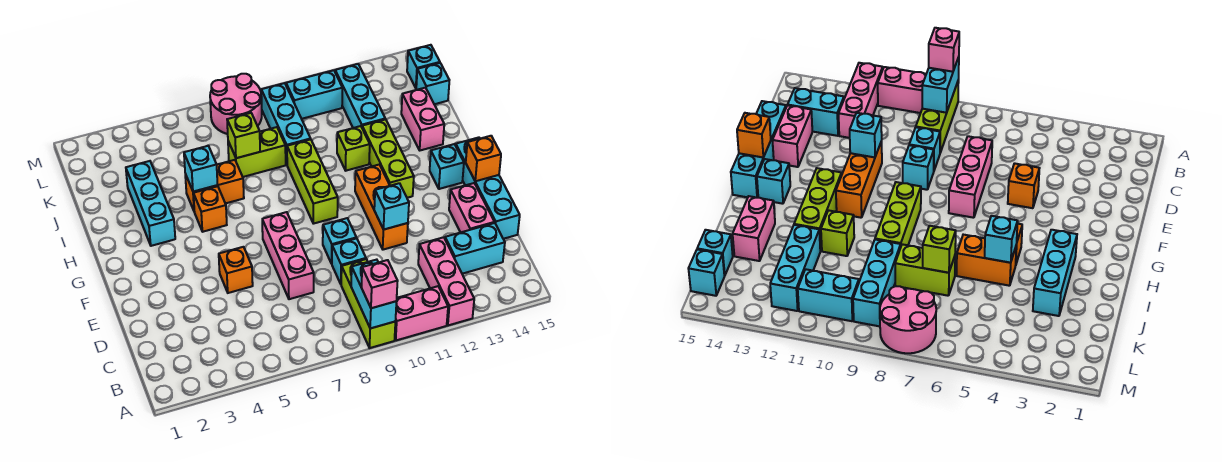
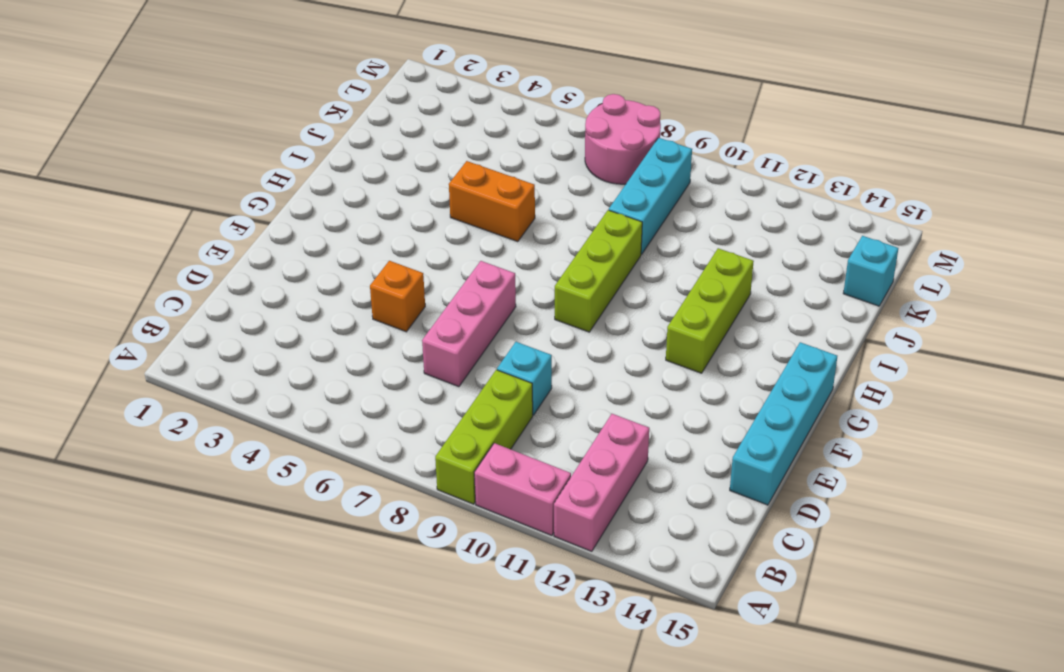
none -> cyan brick C13:C14 level 1
none -> pink brick D14:E14 level 1
none -> cyan brick E9 level 1
none -> orange brick E11:G11 level 1

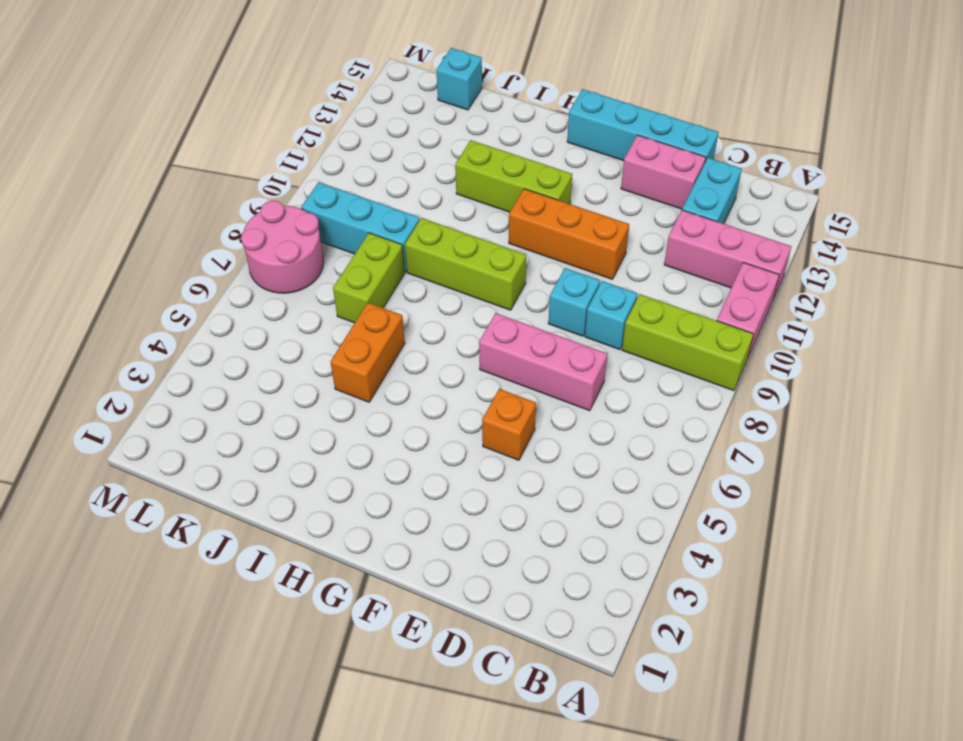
none -> cyan brick G14 level 1
none -> cyan brick H3:J3 level 1
none -> orange brick H5 level 1
none -> lime brick I11 level 1

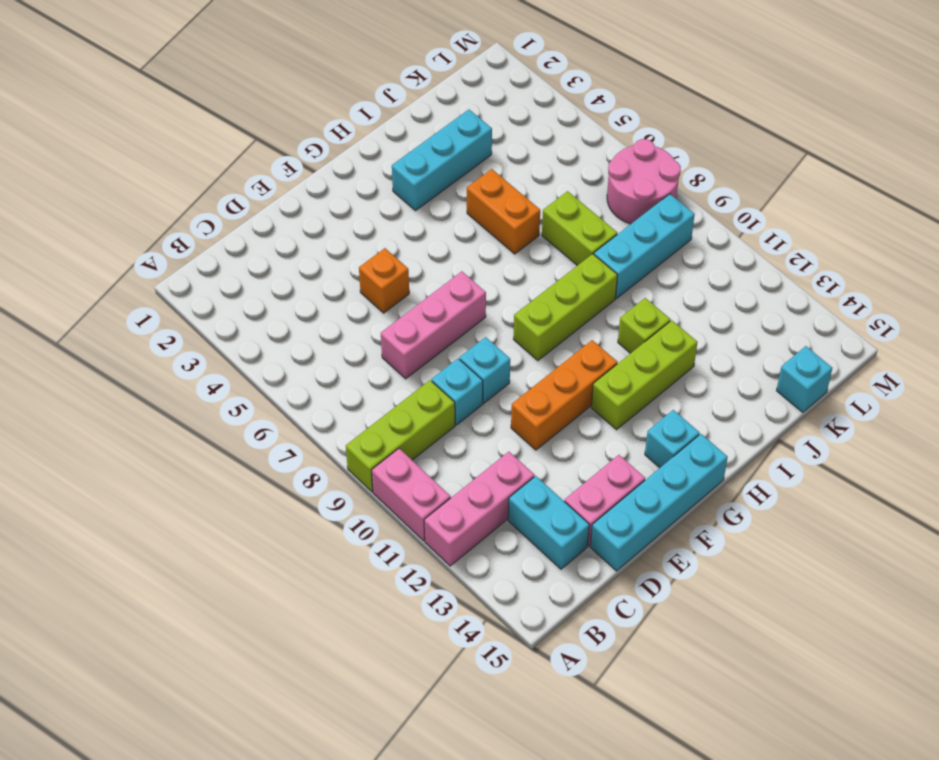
none -> orange brick H5 level 1
none -> pink brick I14:J14 level 1
none -> cyan brick J12:L12 level 1
none -> cyan brick L10:L11 level 1

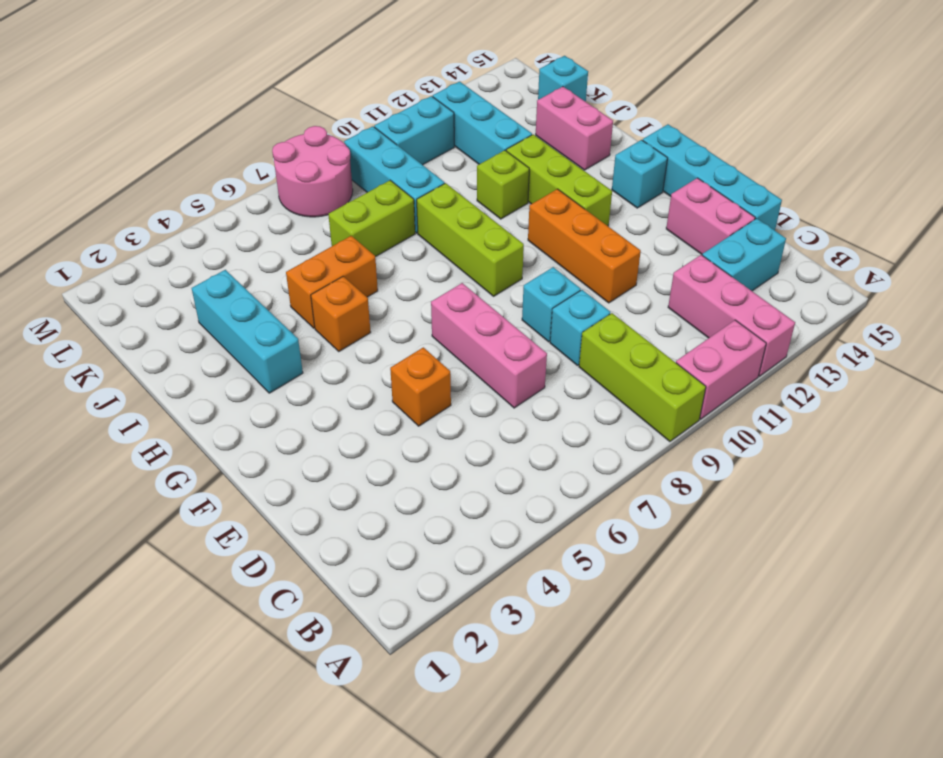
none -> cyan brick L15 level 1
none -> cyan brick A9:B9 level 2
none -> cyan brick E11 level 2
none -> orange brick F15 level 2

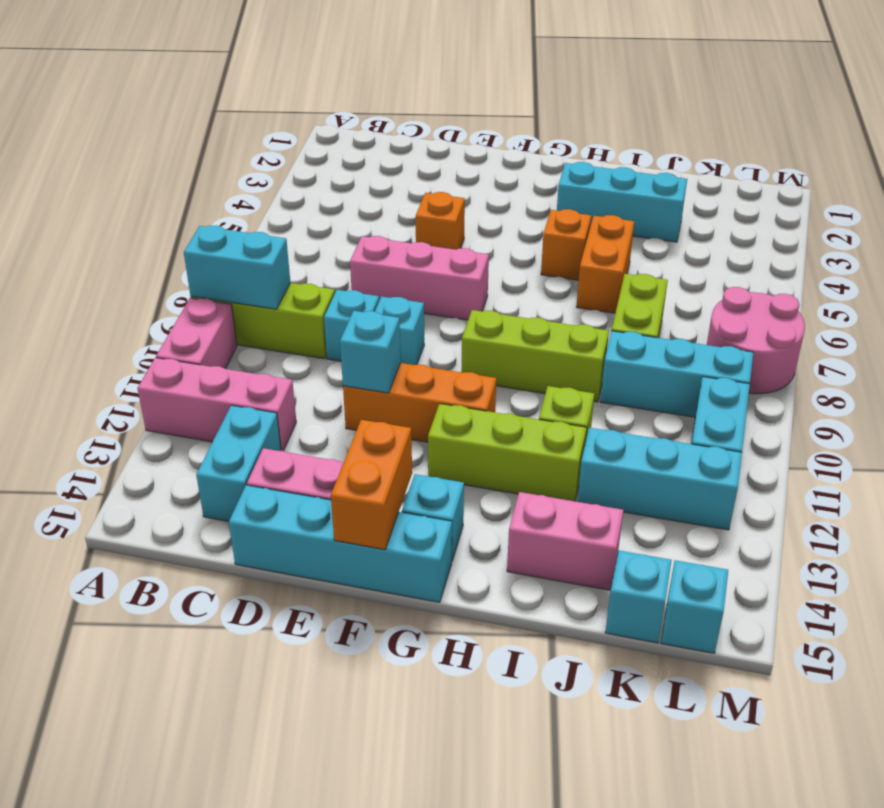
orange brick F14:F15 level 2 -> orange brick F15 level 2
none -> cyan brick I5 level 2
none -> lime brick J7 level 2
none -> pink brick A9 level 3

